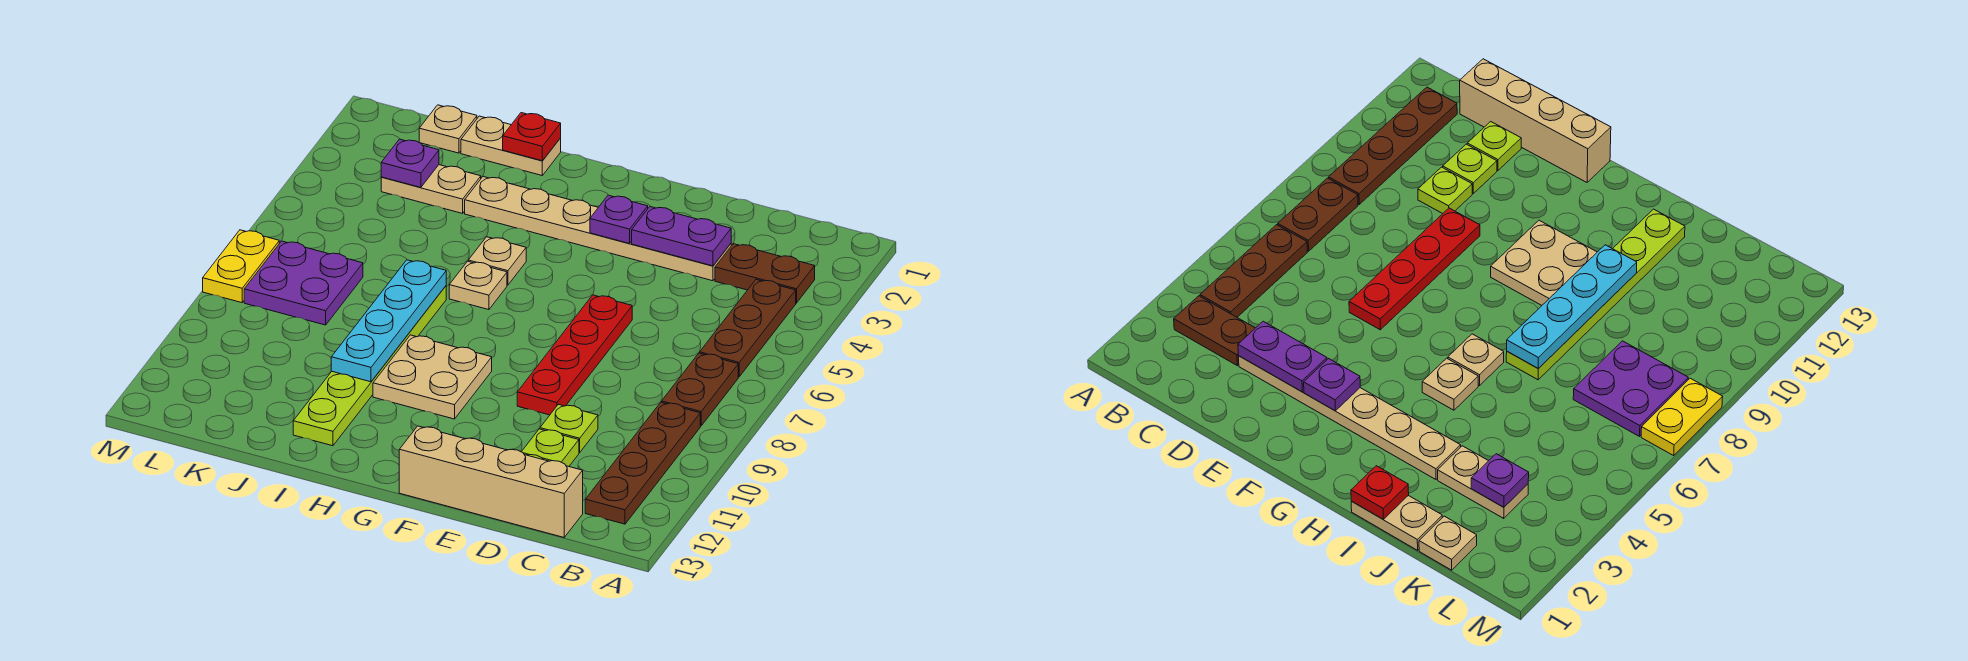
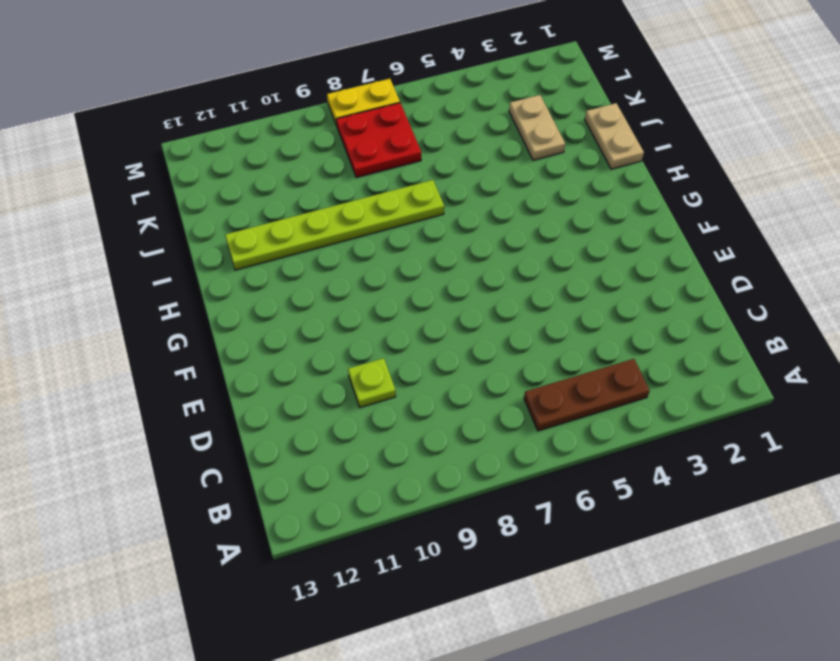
red plate K7:L8 level 1 -> purple plate K7:L8 level 1
none -> brown plate B3:C3 level 1
none -> brown plate B7:B8 level 1
none -> brown plate B9:B12 level 1

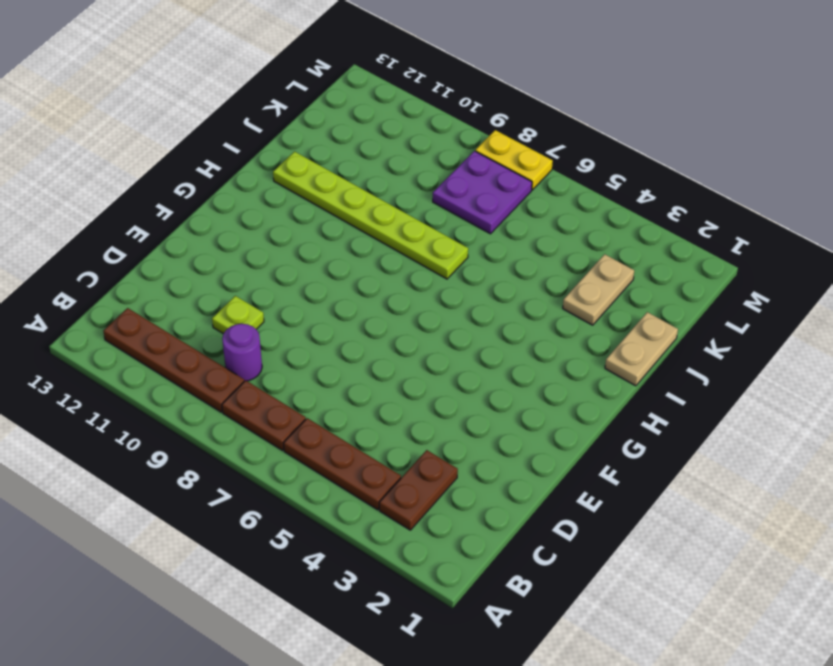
purple round brick C9 level 1 -> none
none -> tan brick C13:F13 level 1
none -> tan plate D3:I3 level 1
none -> lime plate D11 level 1

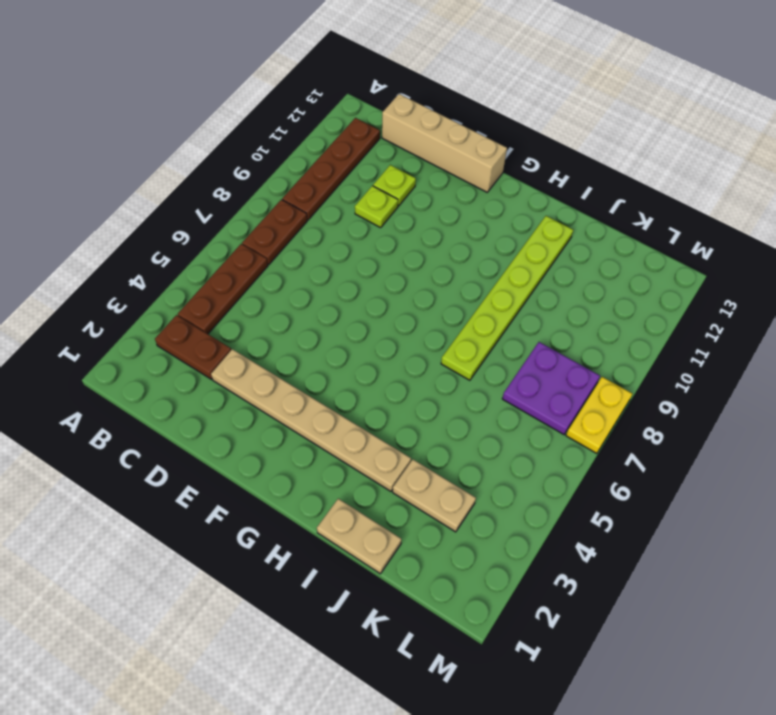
none -> lime plate D12 level 1
none -> red plate E6:E9 level 1
none -> tan plate G9:H10 level 1

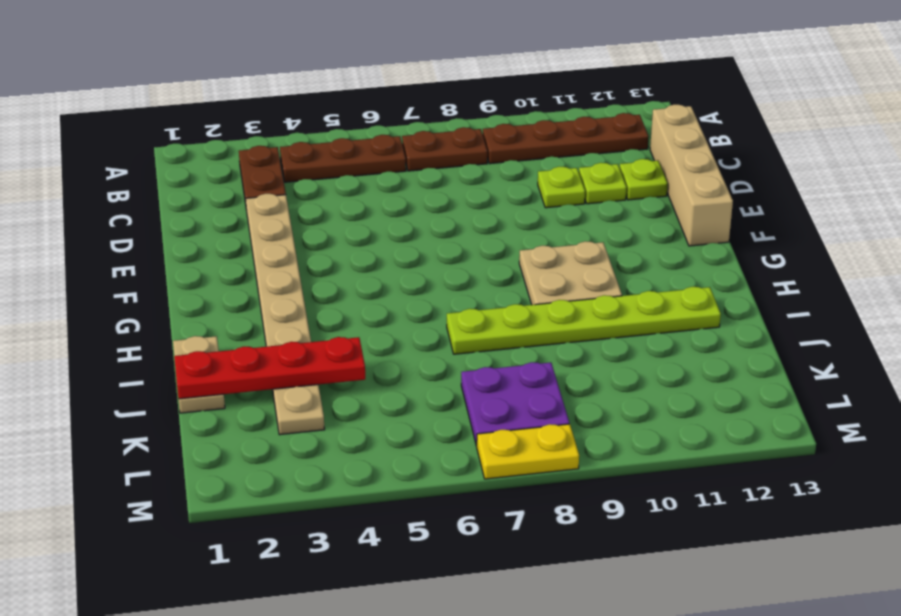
red plate J1:J4 level 2 -> red plate E6:E9 level 1
none -> tan plate H5 level 1
none -> tan plate H6 level 1
none -> tan plate K1 level 1

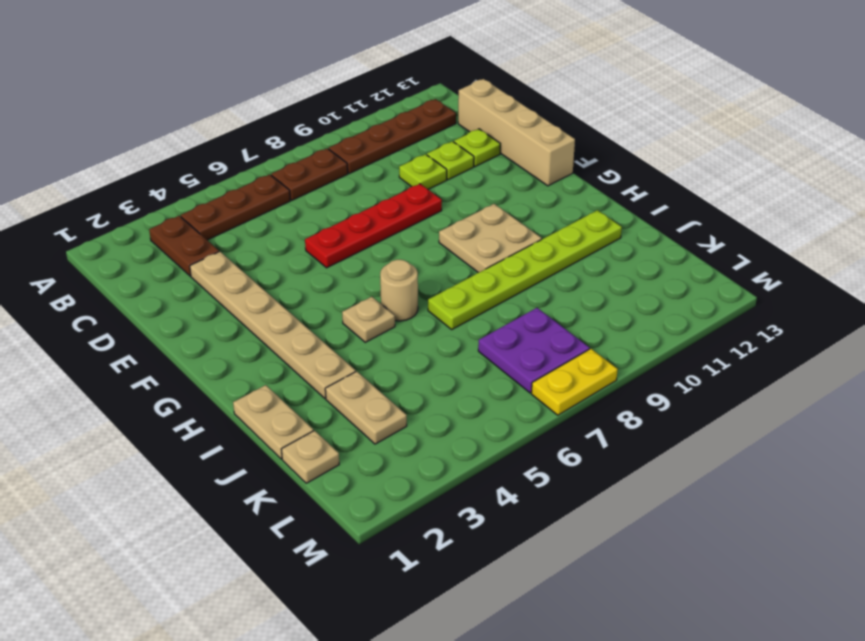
tan round brick H6 level 1 -> tan plate H6 level 1
none -> purple plate D3:E3 level 2
none -> purple plate F3 level 2
none -> red plate I1 level 2

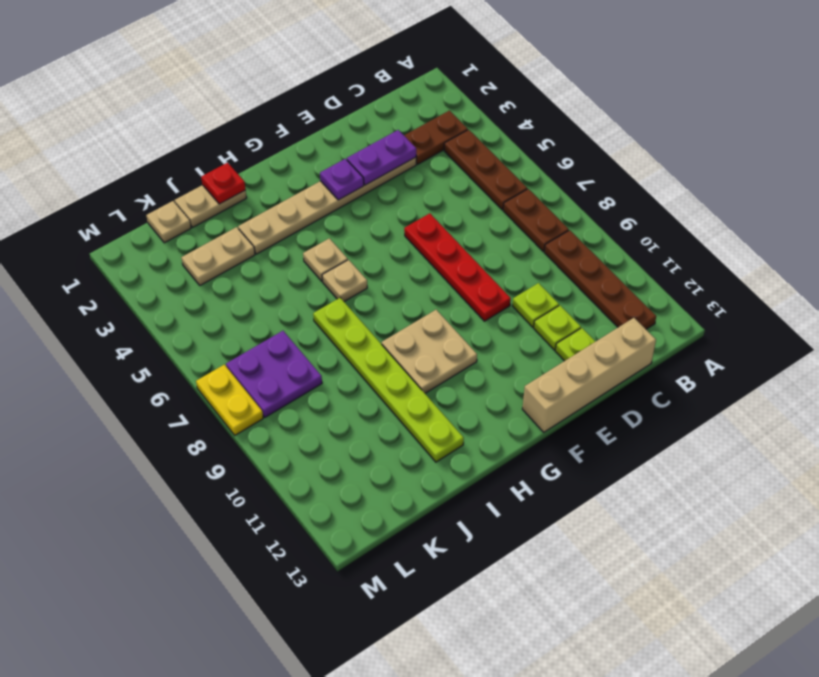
none -> cyan plate I7:I10 level 2
none -> purple plate K3 level 2

